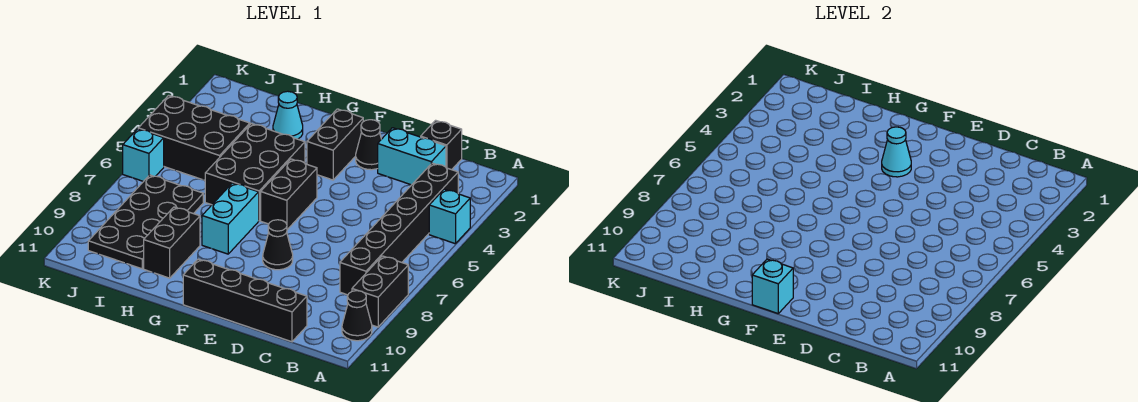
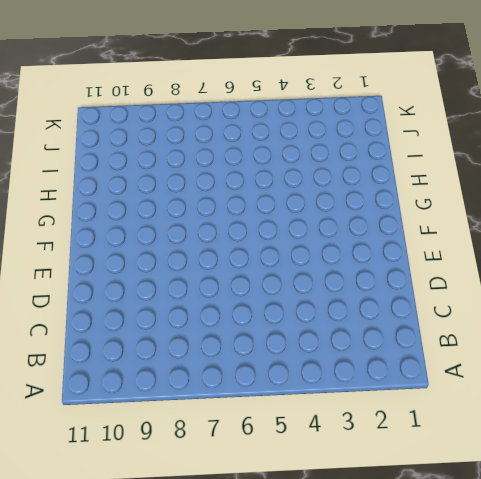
none -> cyan brick A4 level 1
none -> black brick A8:A9 level 1
none -> black cone A10 level 1

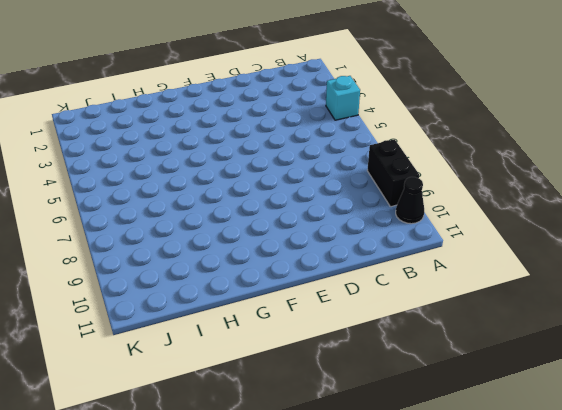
none -> black brick B3:B8 level 1
none -> black brick C1 level 1
none -> cyan brick C2:D2 level 1

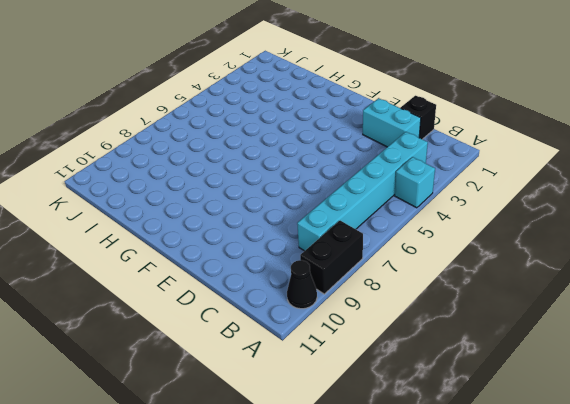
cyan brick B3:B8 level 1 -> black brick B3:B8 level 1
none -> black brick C11:F11 level 1
none -> black cone E2 level 1
none -> black cone E8 level 1

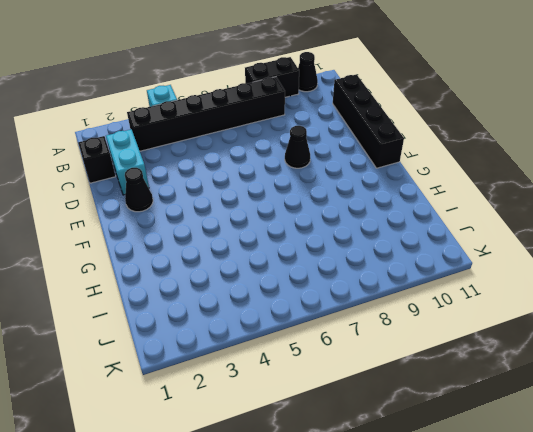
none -> black brick F2:F3 level 1
none -> black brick F5:F6 level 1
none -> black brick G4:H6 level 1

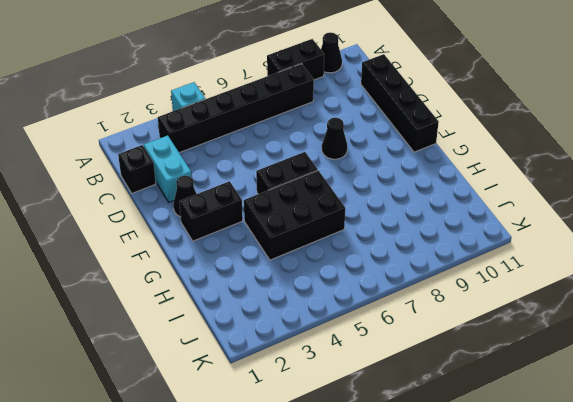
none -> cyan brick G7:G8 level 1
none -> cyan cone H2 level 1
none -> black brick H9:H10 level 1

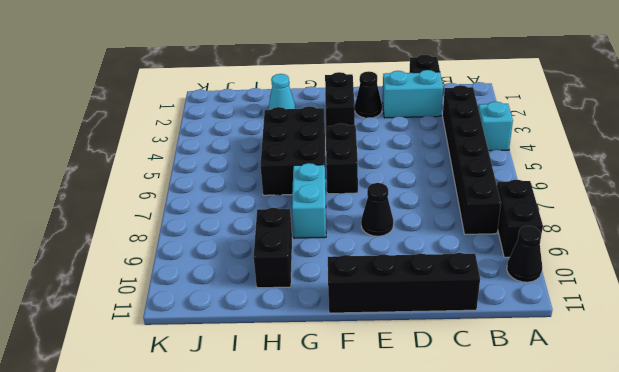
none -> black brick I4:K5 level 1
none -> black plate I7:J10 level 1
none -> cyan brick K6 level 1

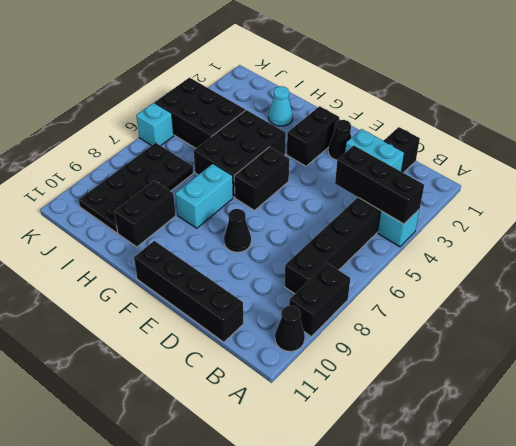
black brick A4:C4 level 2 -> none
none -> cyan cone F3 level 2
none -> cyan brick F11 level 2

